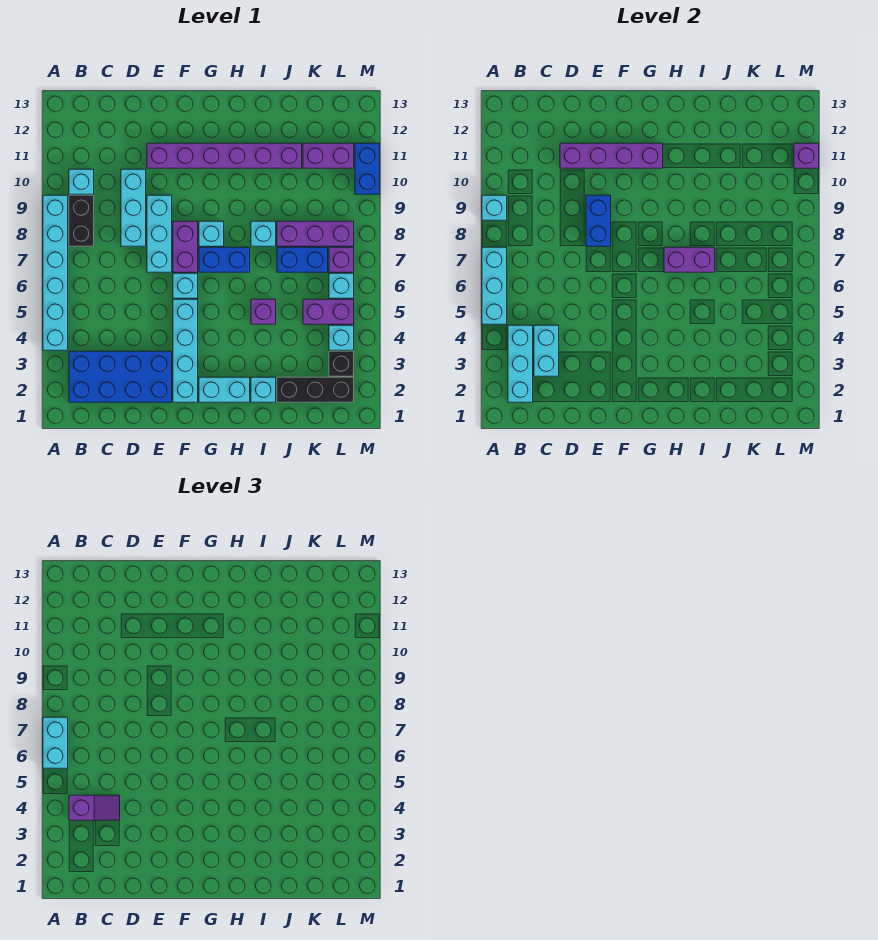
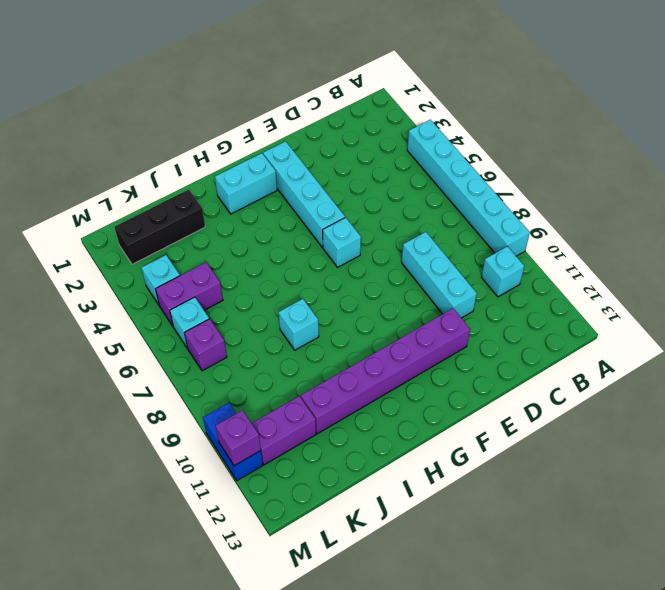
none -> blue brick B2:E3 level 1
none -> black brick B8:B9 level 1
none -> cyan brick E7:E9 level 1
none -> purple brick F7:F8 level 1

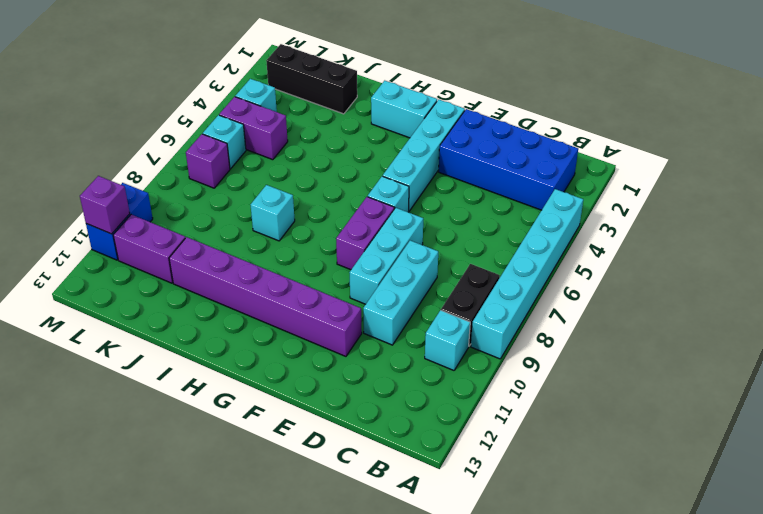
none -> blue brick G7:H7 level 1
none -> cyan brick G8 level 1
none -> cyan brick I2 level 1
none -> purple brick I5 level 1

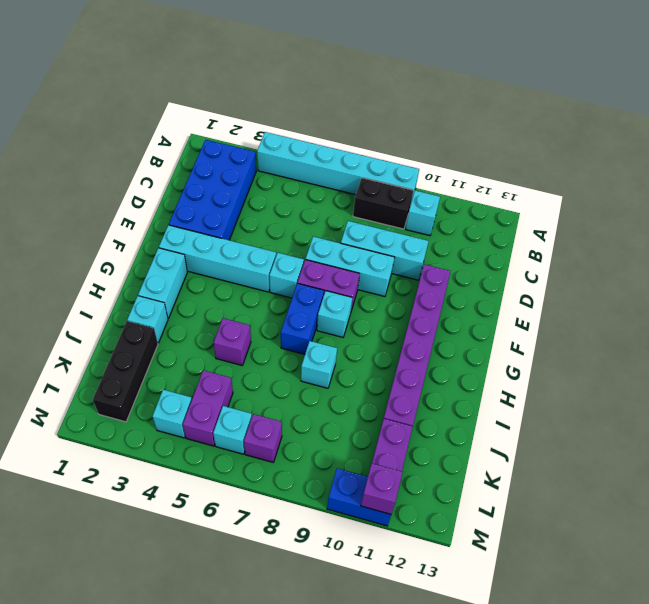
none -> blue brick J7:K7 level 1
none -> purple brick J8:L8 level 1
none -> black brick L3 level 1
none -> cyan brick A5:A7 level 2

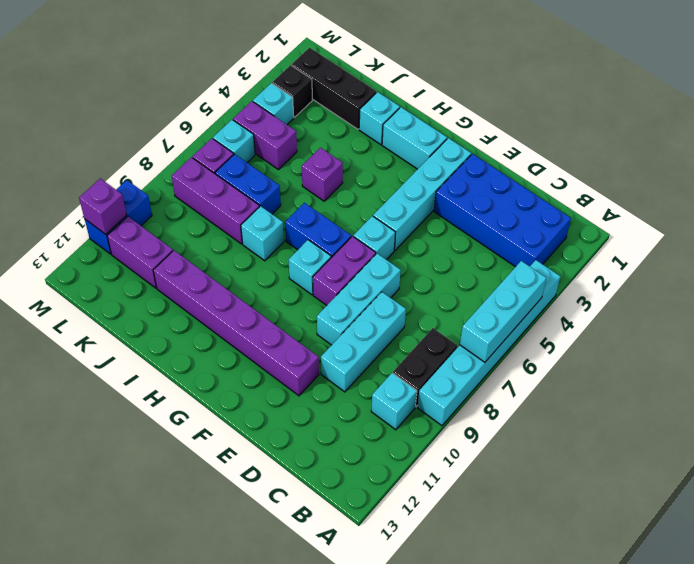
none -> cyan brick A9 level 2
none -> cyan brick B2:B4 level 2
none -> cyan brick C3:C4 level 2
none -> purple brick D11:G11 level 2

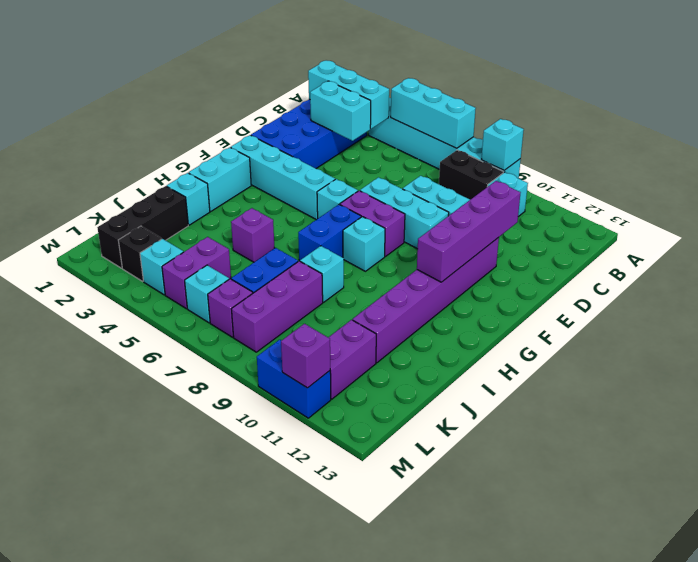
none -> blue brick E8:E9 level 2
none -> purple brick H7:I7 level 2
none -> cyan brick A6:A7 level 3
none -> purple slope B4:C4 level 3 top B

